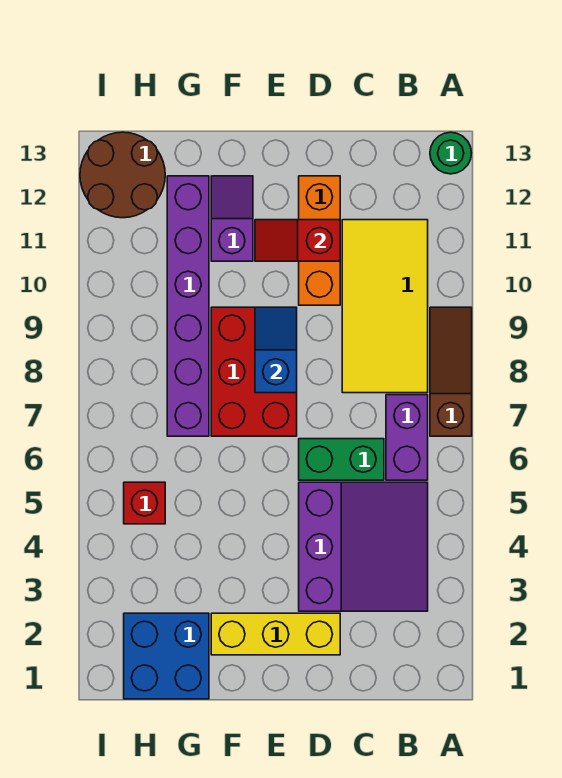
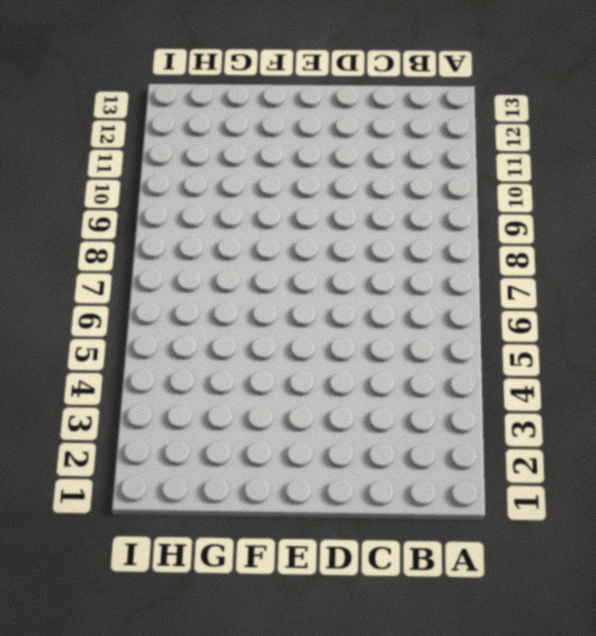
none -> brown slope A7:A9 level 1 top 7
none -> green round brick A13 level 1
none -> purple slope B3:D5 level 1 top D

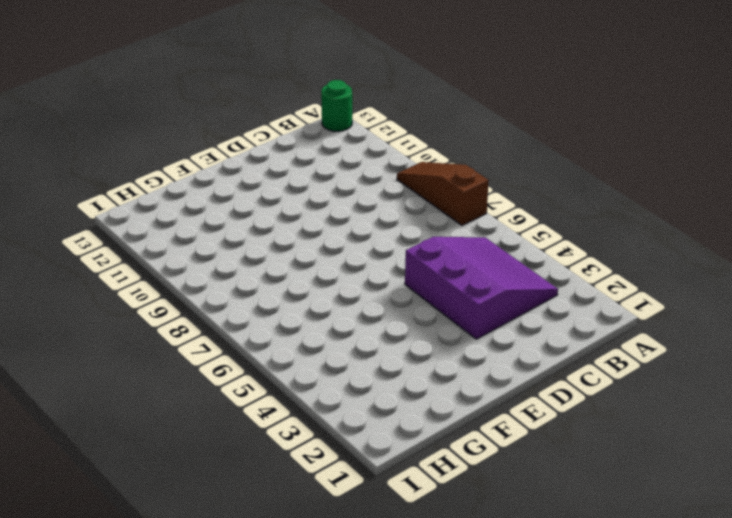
none -> purple brick B6:B7 level 1
none -> yellow tile B8:C11 level 1
none -> green brick C6:D6 level 1

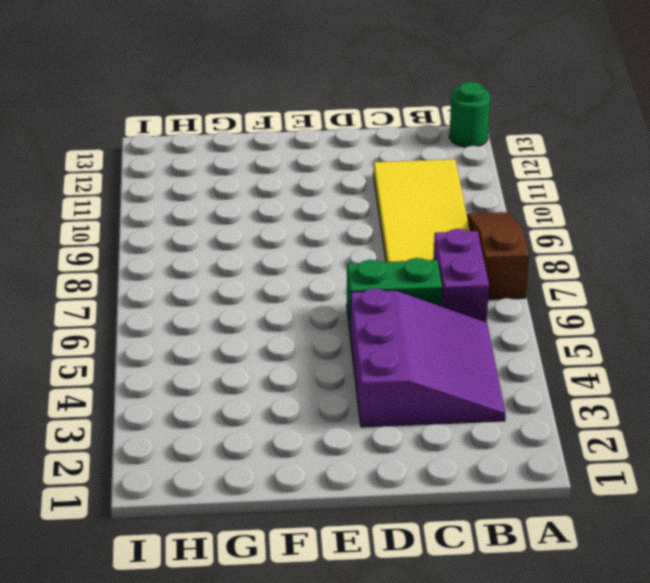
none -> yellow brick D2:F2 level 1
none -> orange brick D10:D12 level 1
none -> red brick E7:F9 level 1

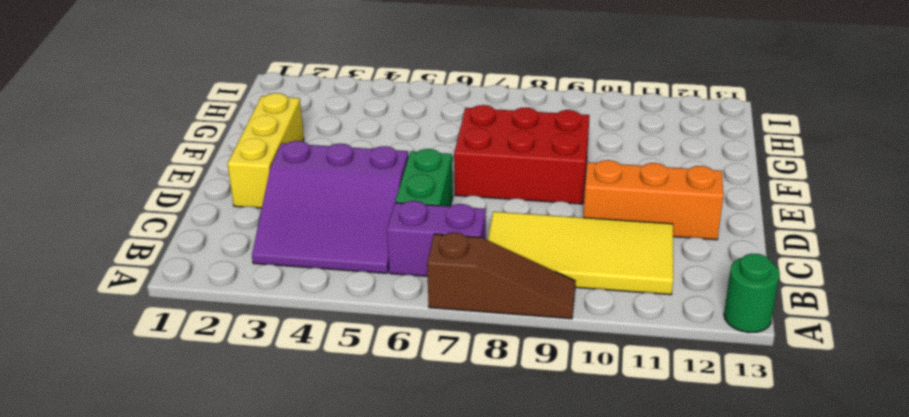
none -> purple slope F11:F12 level 1 top 11
none -> blue brick G1:H2 level 1
none -> purple brick G7:G12 level 1

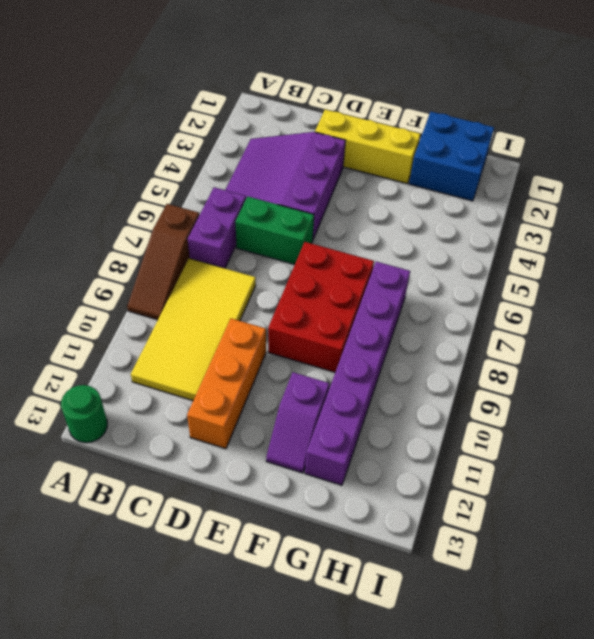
none -> red brick H5 level 1
none -> brown round brick H12:I13 level 1
none -> red slope D11:E11 level 2 top D

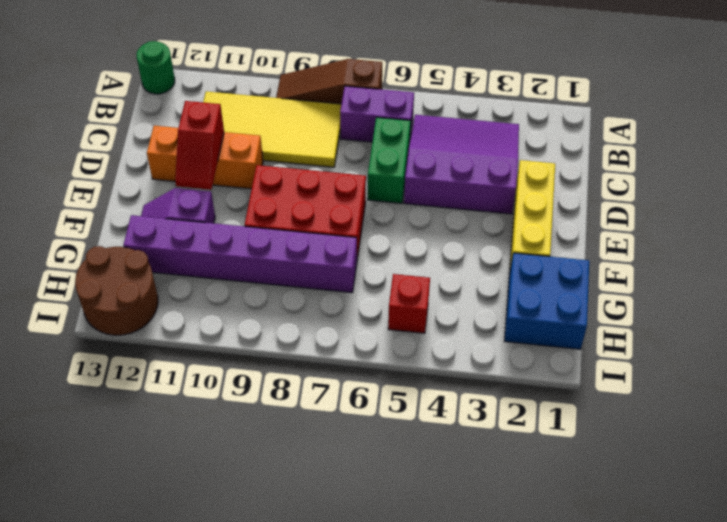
none -> blue slope E8:E9 level 2 top 8

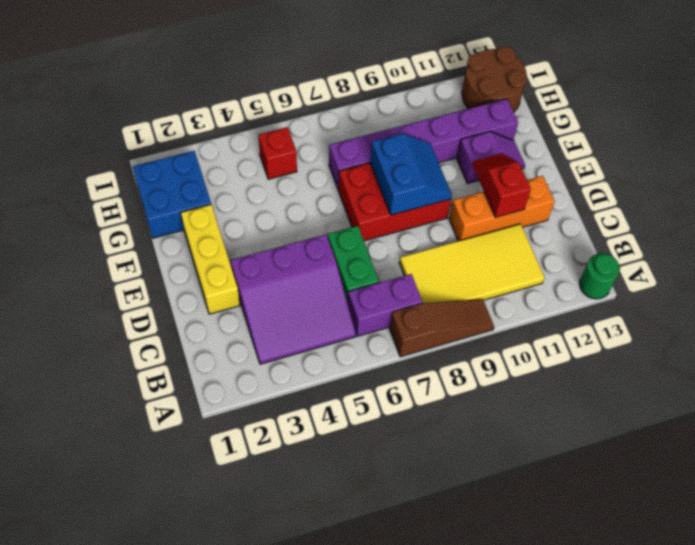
blue slope E8:F9 level 2 top 8 -> blue slope E8:E9 level 2 top 8

